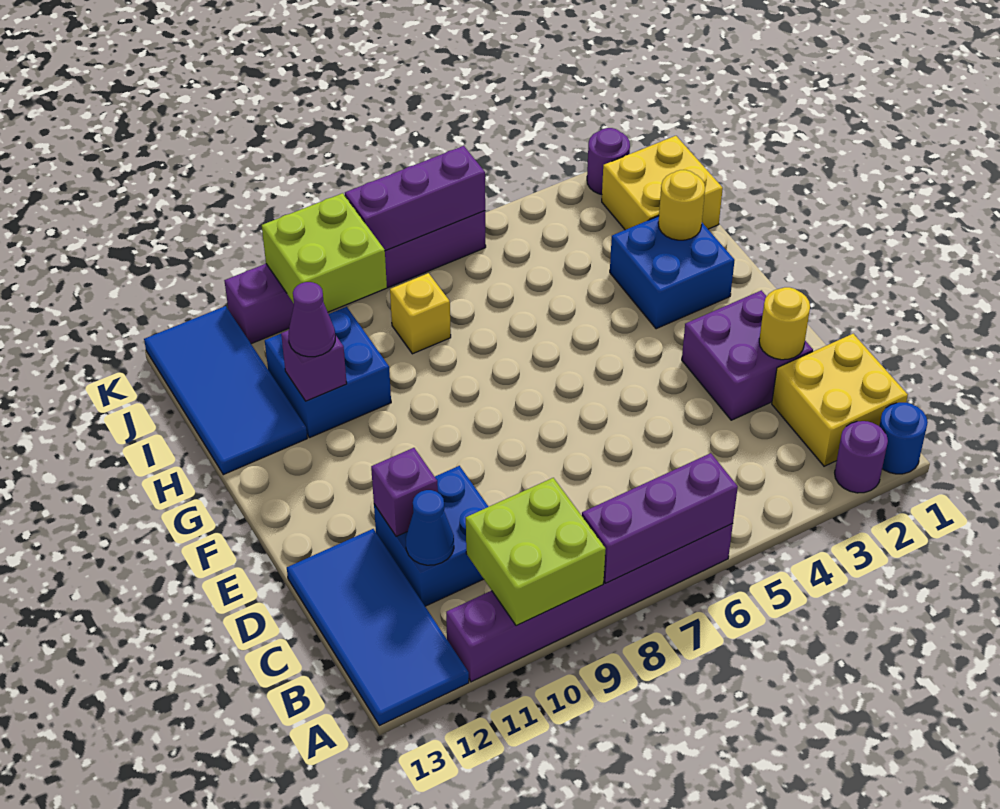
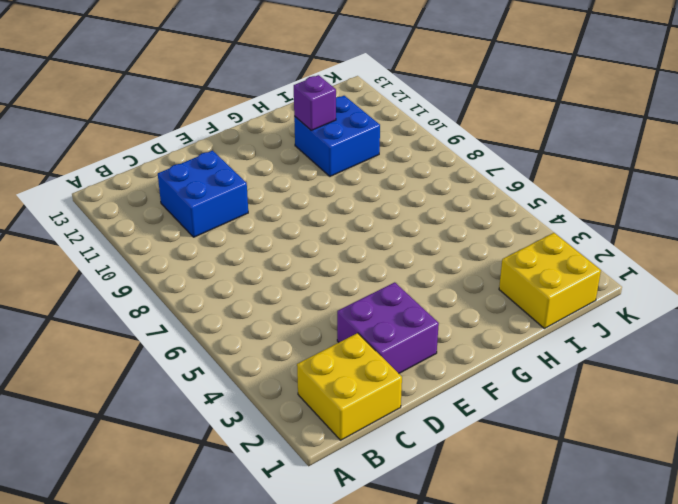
none -> blue round brick A1 level 1
none -> purple round brick A2 level 1
none -> purple brick A6:A11 level 1

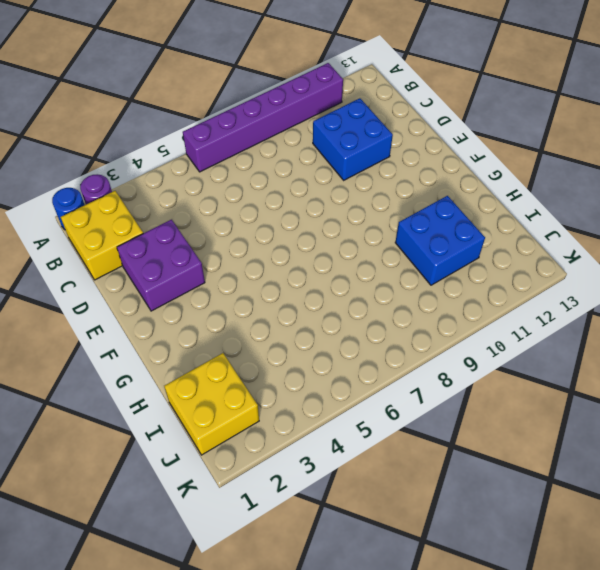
none -> blue tile A12:D13 level 1
none -> blue brick G2:H3 level 1
none -> blue tile H12:K13 level 1

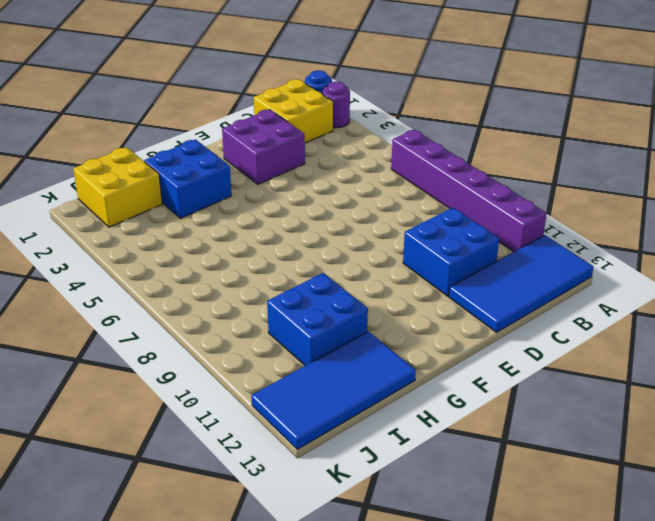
none -> yellow brick I8 level 1
none -> purple round brick K2 level 1
none -> purple brick K6:K11 level 1

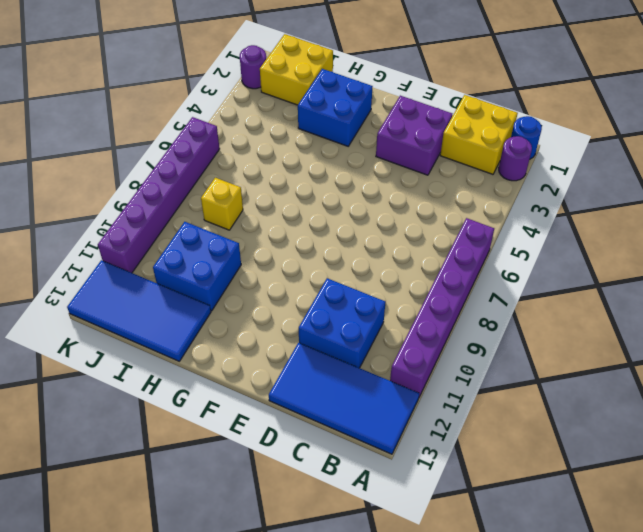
none -> purple brick A6:A8 level 2
none -> lime brick A9:B10 level 2
none -> blue cone C11 level 2

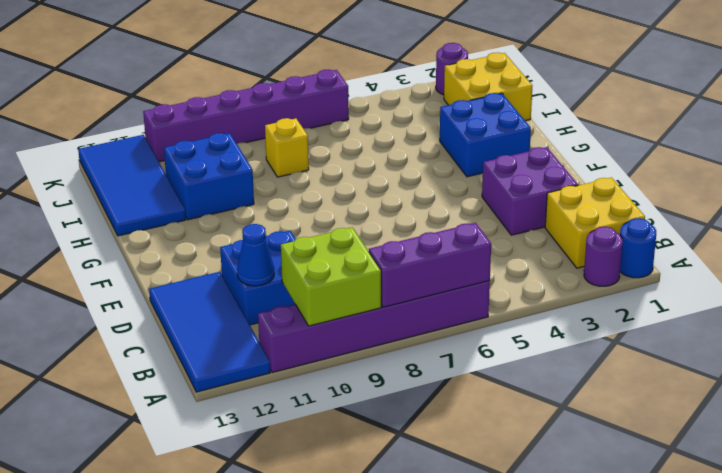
none -> yellow round brick D2 level 2
none -> purple brick D11 level 2
none -> yellow round brick H2 level 2

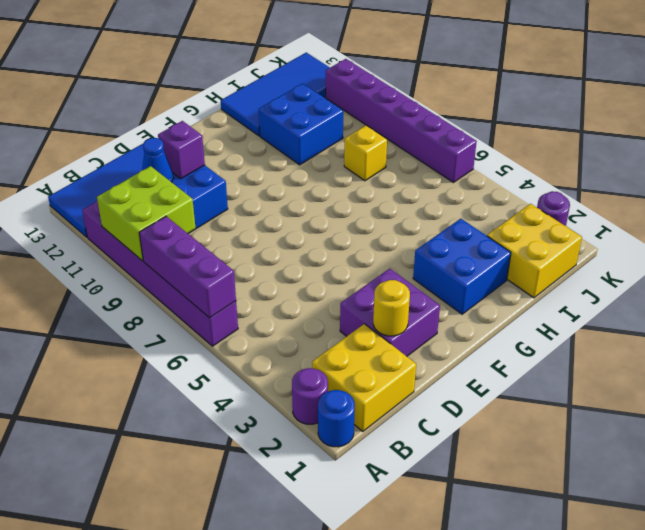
none -> yellow round brick H2 level 2
none -> purple brick H11 level 2
none -> lime brick J9:K10 level 2

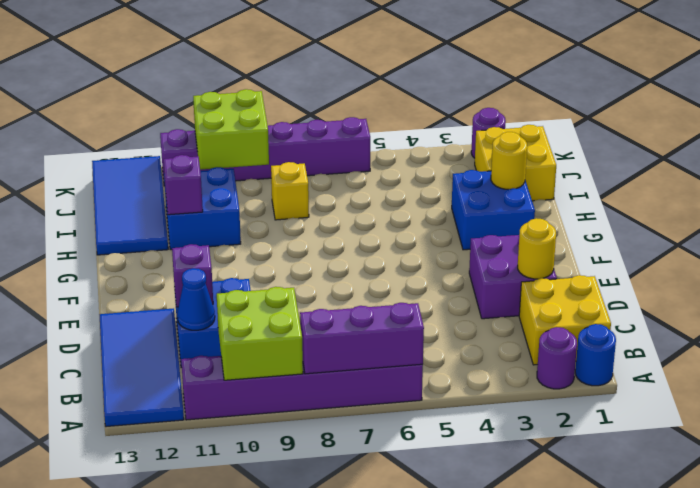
none -> purple brick K6:K8 level 2
none -> purple cone H11 level 3

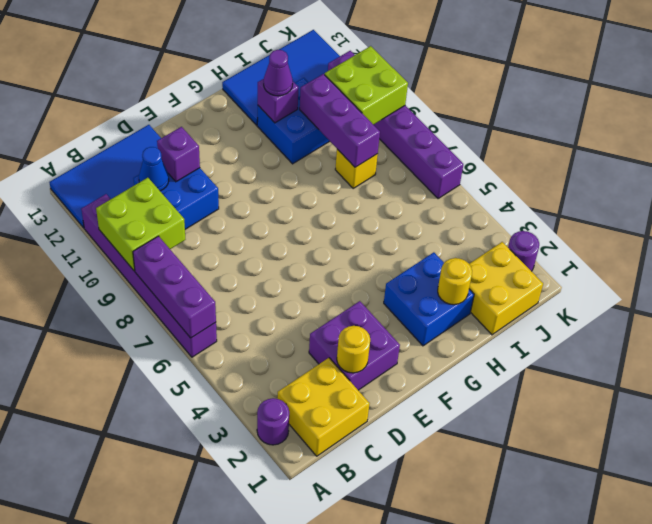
purple brick I8:I10 level 2 -> purple brick K6:K8 level 2
none -> blue round brick A1 level 1

